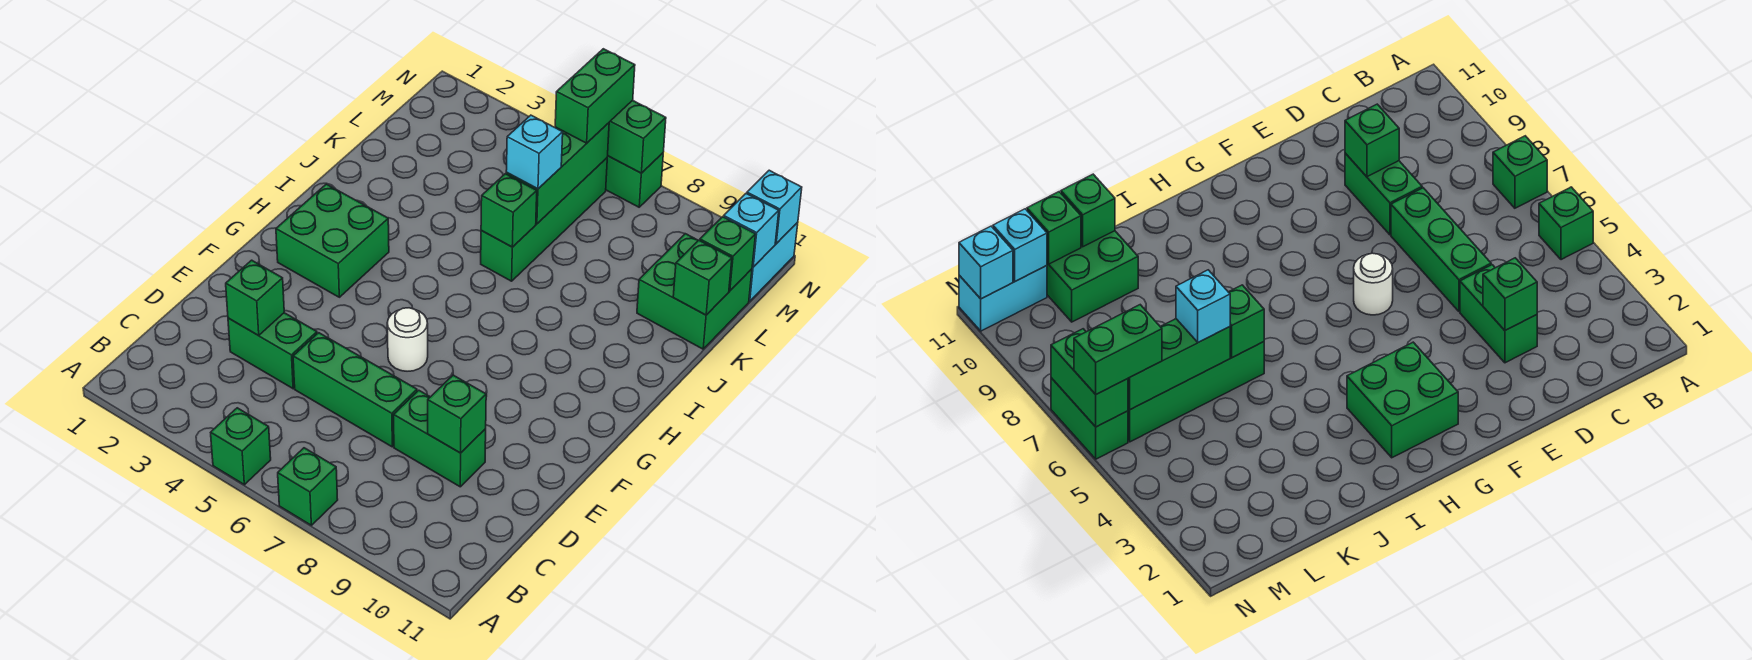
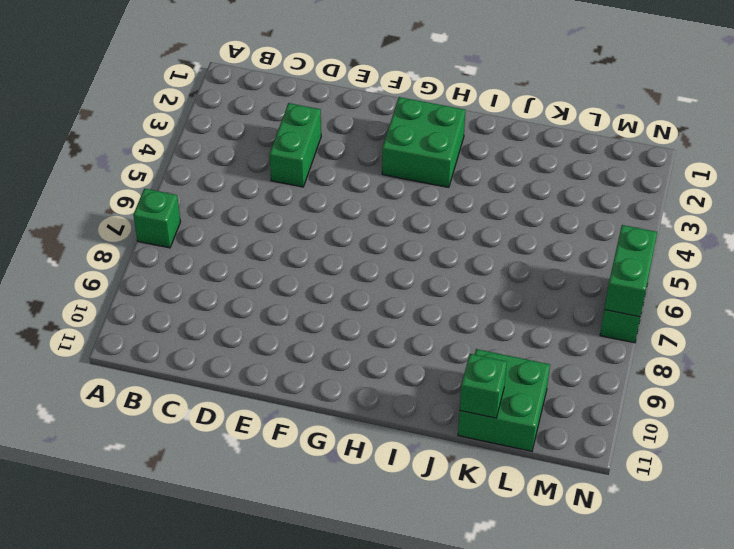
none -> green brick A5 level 1
none -> green brick D5:D7 level 1
none -> green brick D8:D9 level 1

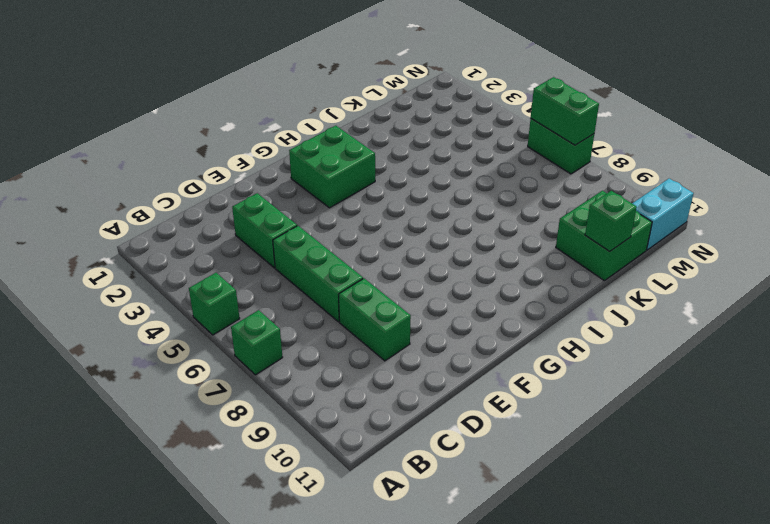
none -> white round brick F6 level 1
none -> green brick J6:M6 level 1
none -> green brick D3 level 2

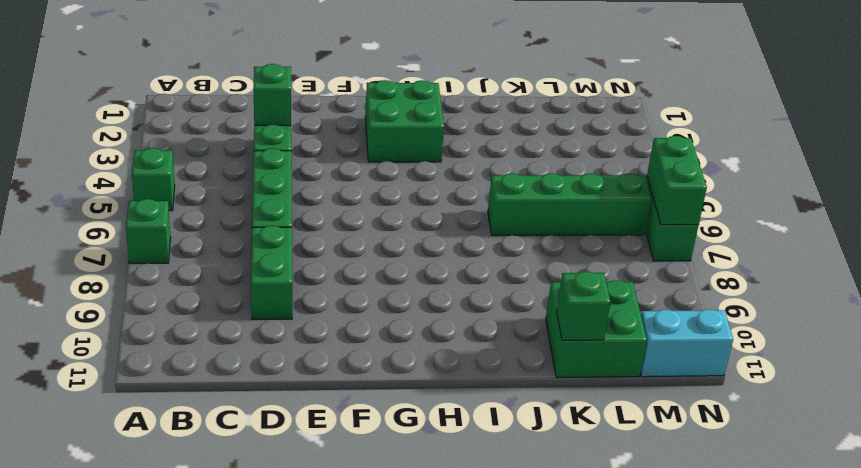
none -> white round brick F6 level 1
none -> green brick D9 level 2
none -> green brick J6 level 2

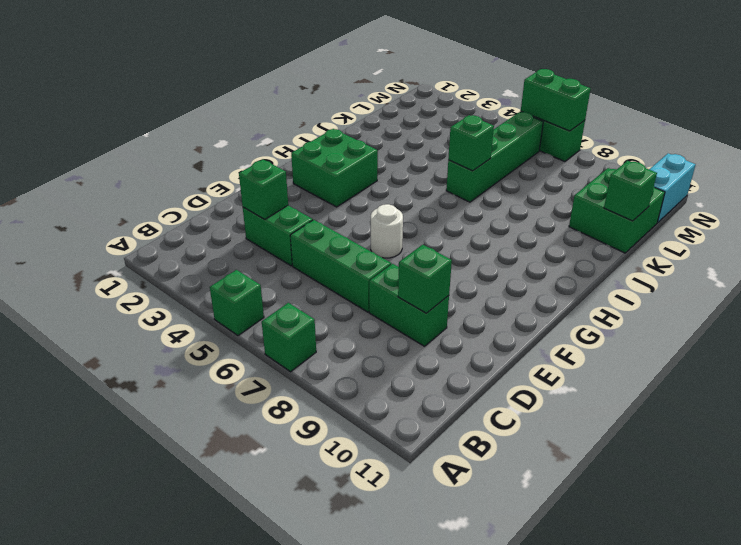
none -> green brick K6:M6 level 2
none -> green brick L11 level 2
none -> cyan brick M11 level 2

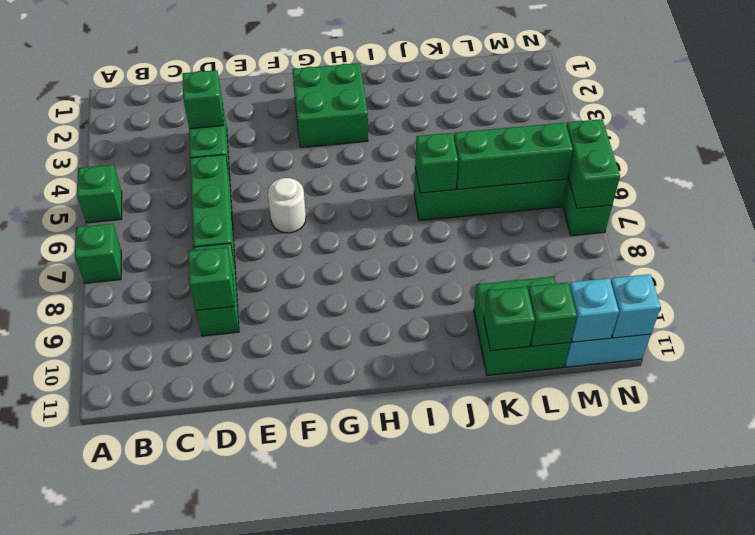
none -> cyan brick K6 level 3
none -> green brick M6:N6 level 3

